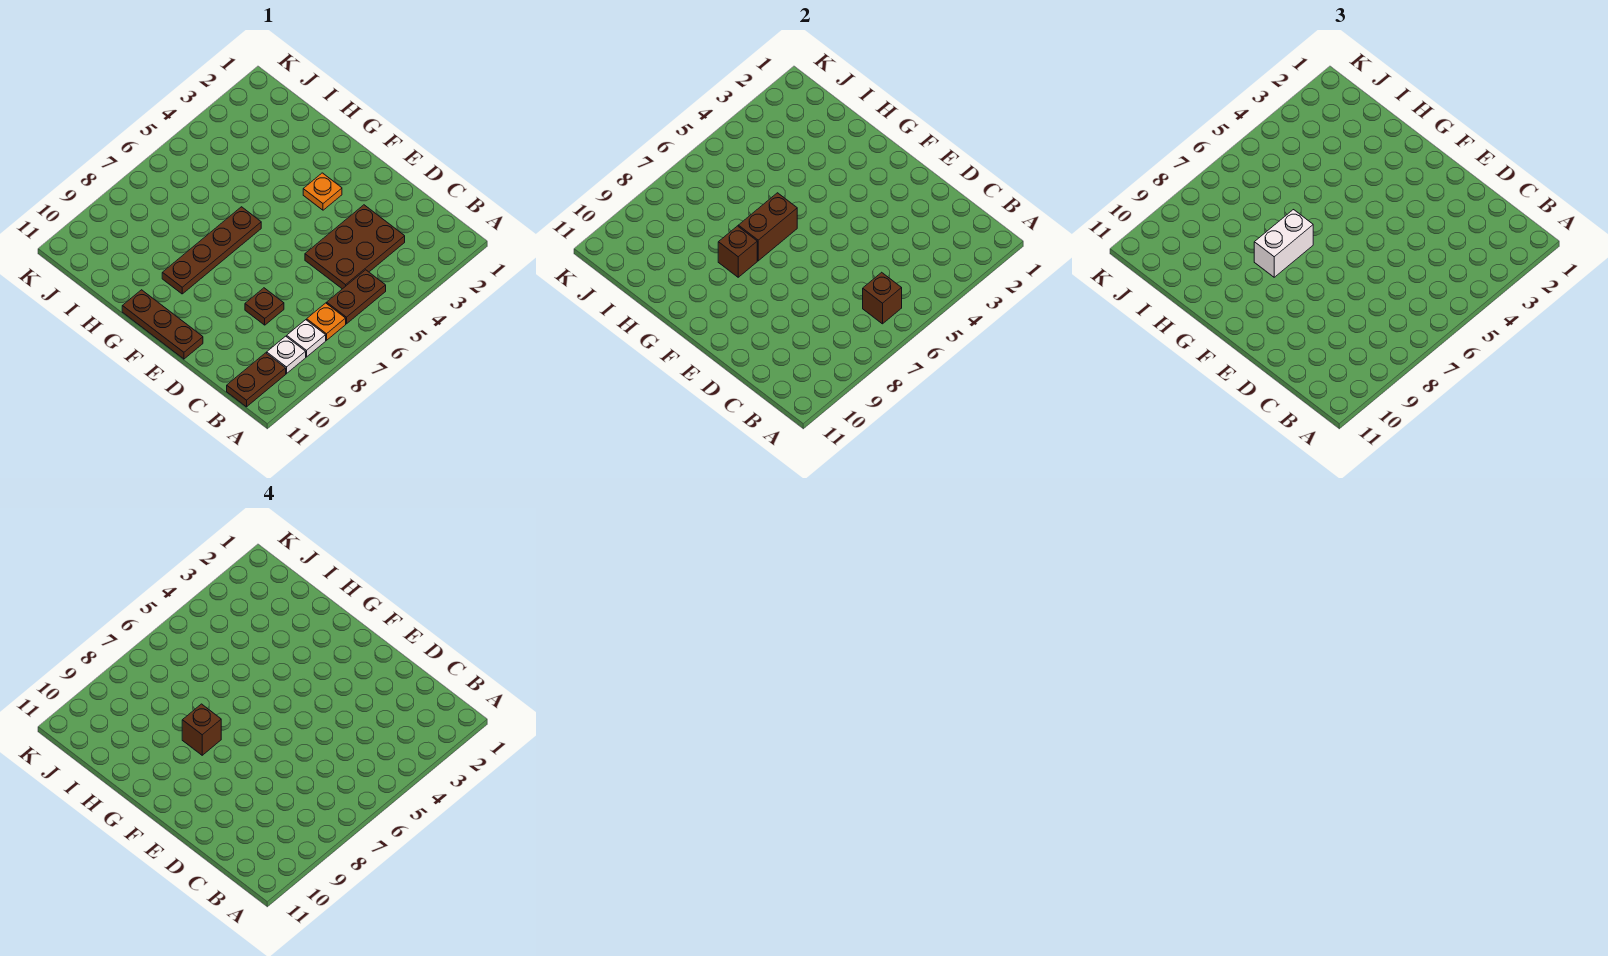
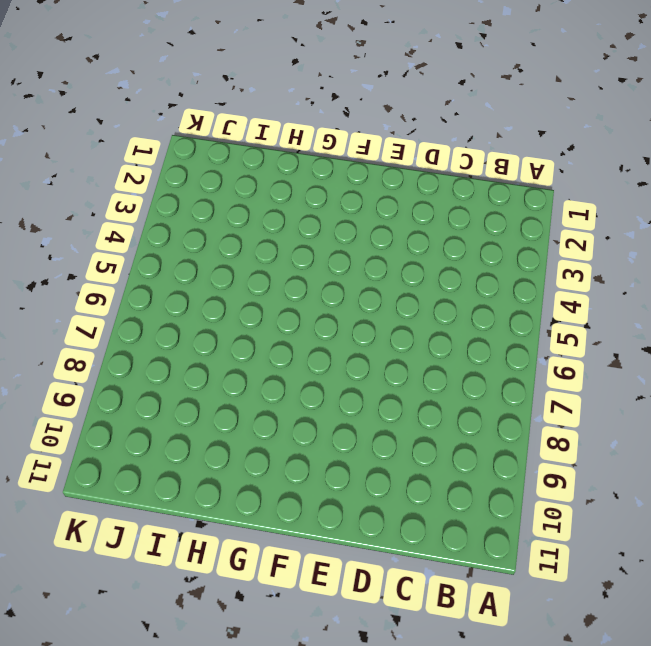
none -> brown plate B5:B6 level 1
none -> orange plate B7 level 1
none -> white plate B8 level 1

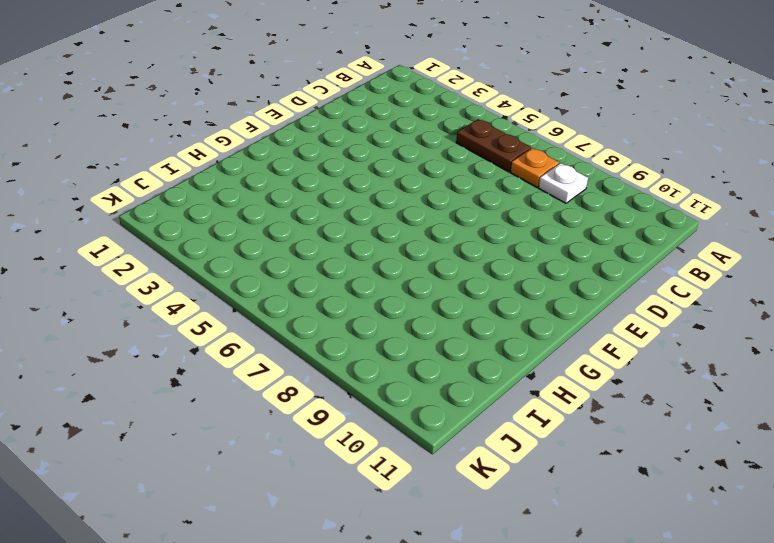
none -> white plate B9 level 1
none -> brown plate B10:B11 level 1
none -> brown plate C3:D5 level 1

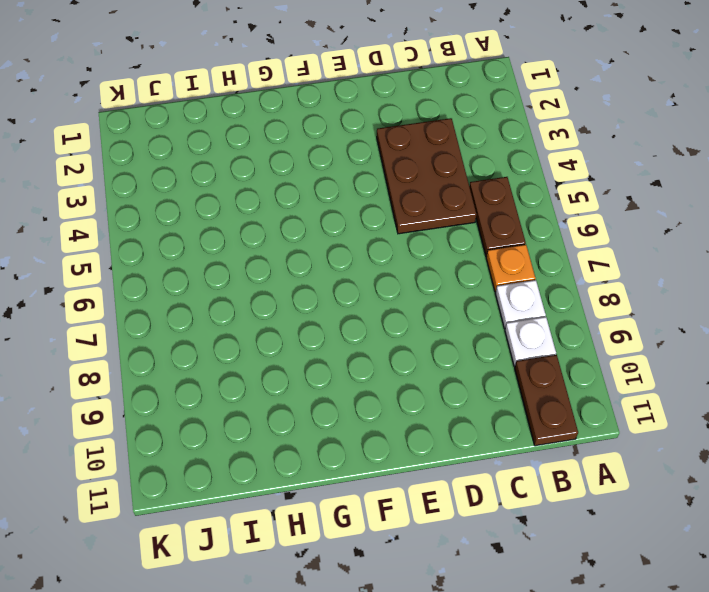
none -> brown plate D8 level 1
none -> brown plate E11:G11 level 1
none -> orange plate F3 level 1

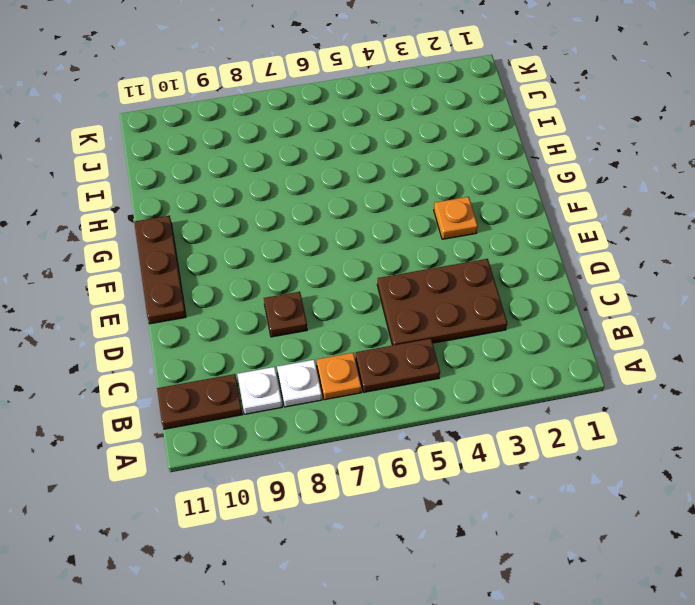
none -> brown plate G6:G9 level 1
none -> brown brick B6 level 2
none -> brown brick G6:G7 level 2

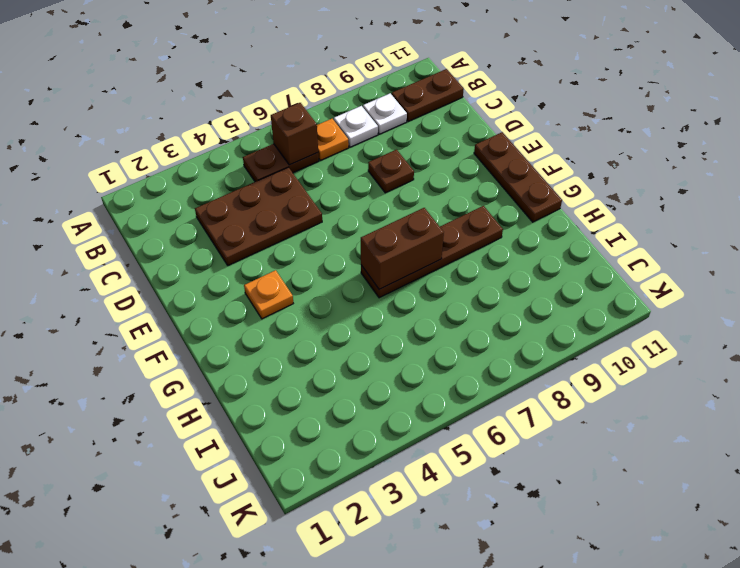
none -> brown brick G8 level 2
none -> white brick G7:G8 level 3
none -> brown brick G8 level 4

